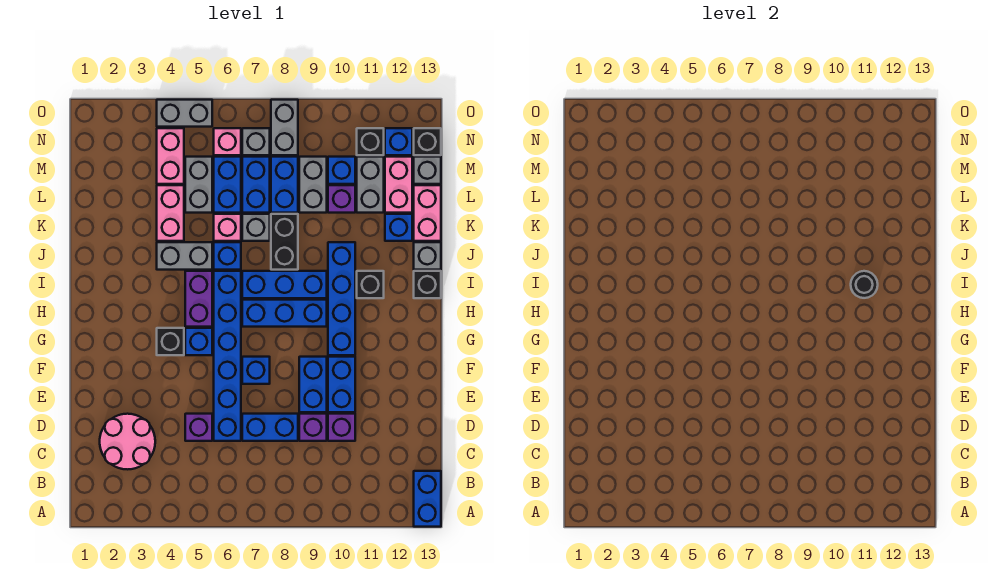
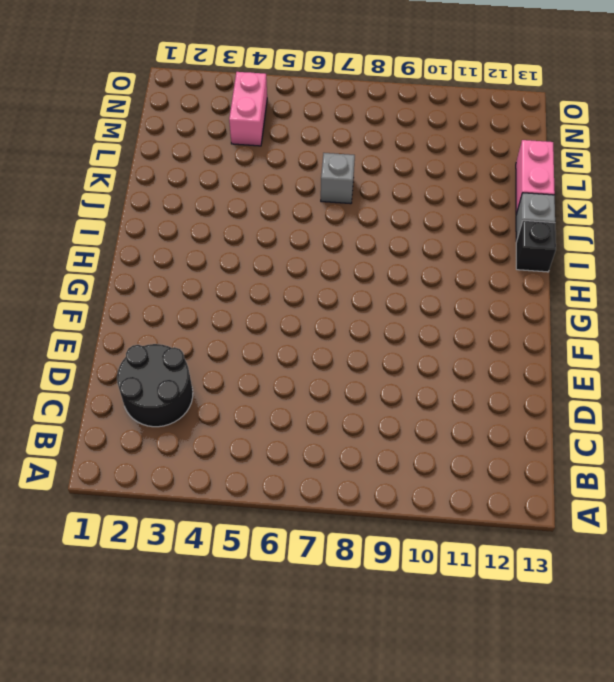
black round brick C2:D3 level 1 -> pink round brick C2:D3 level 1
none -> blue brick A13:B13 level 1
none -> purple brick D5 level 1
none -> blue brick D6:I6 level 1
none -> blue brick D7:D8 level 1

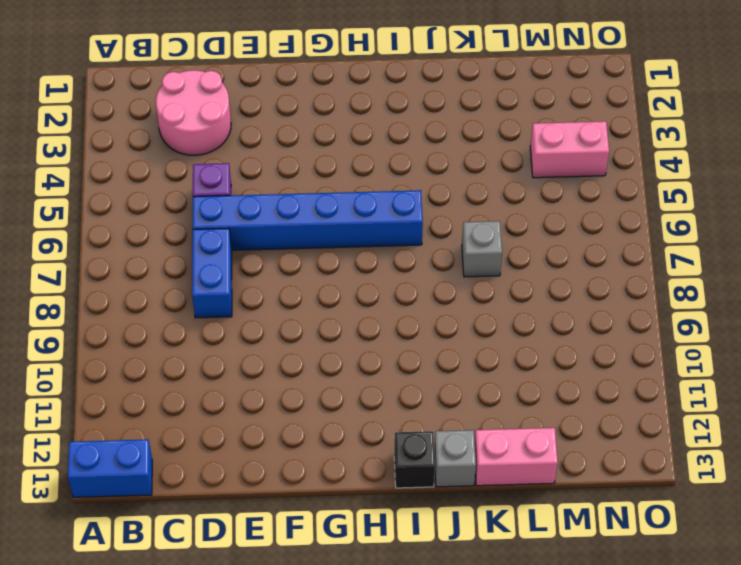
none -> purple brick D9 level 1
none -> purple brick D10 level 1
none -> blue brick E9:F9 level 1
none -> blue brick E10:F10 level 1

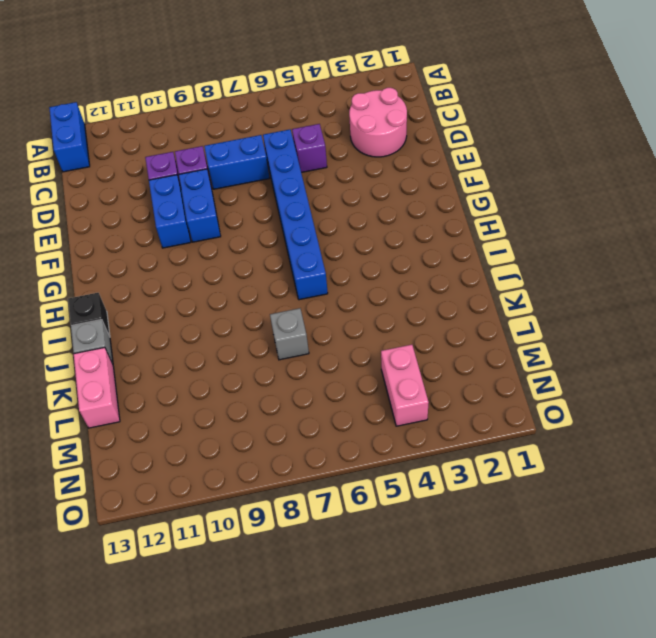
none -> blue brick F7 level 1
none -> black brick G4 level 1
none -> blue brick G5 level 1
none -> blue brick G10:J10 level 1

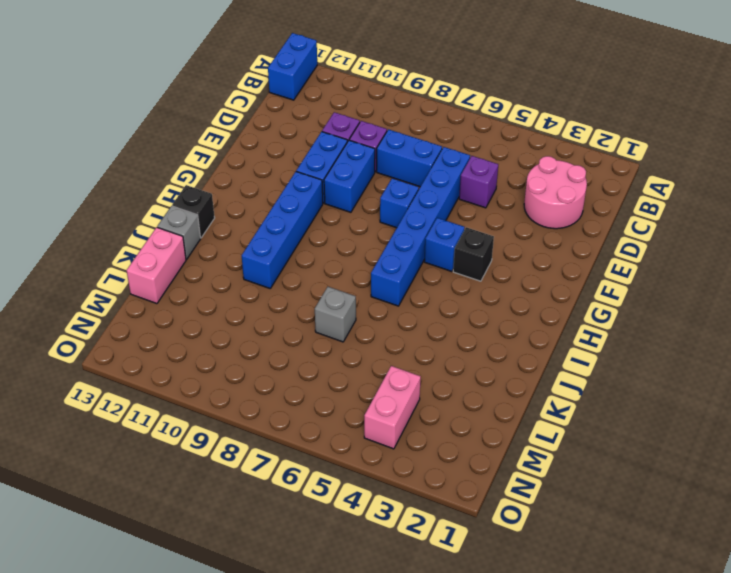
none -> purple brick H5:I5 level 1
none -> blue brick H7:H9 level 1
none -> blue brick I7:I9 level 1
none -> black brick I11 level 1

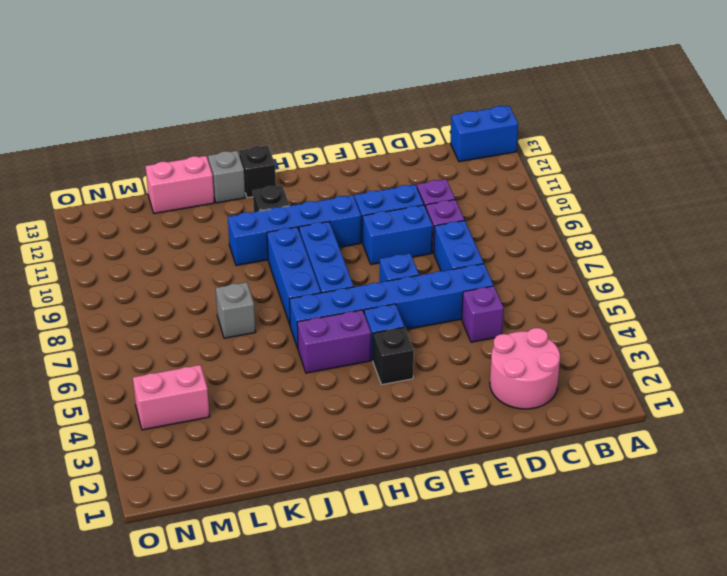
none -> grey brick J4:J5 level 1
none -> blue brick J6 level 1
none -> black brick J8:K8 level 1
none -> pink brick K4:L4 level 1

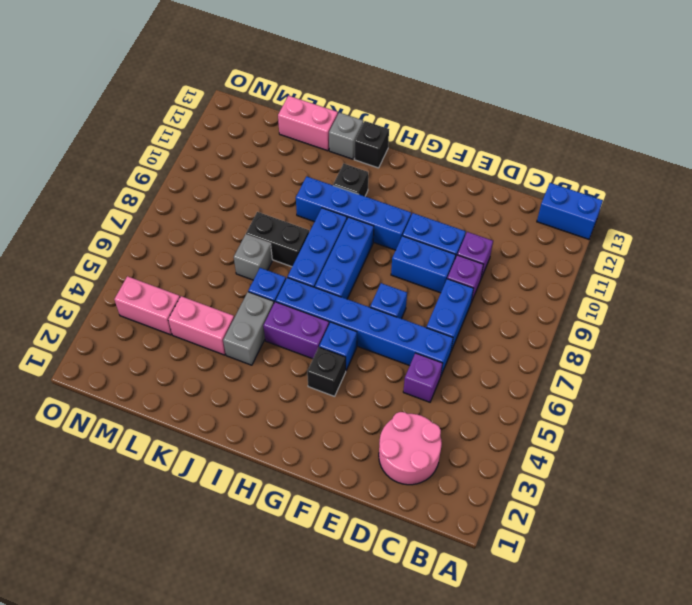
none -> pink brick K6 level 1
none -> blue brick K12 level 1
none -> grey brick L5:M5 level 1
none -> blue brick L6:M6 level 1

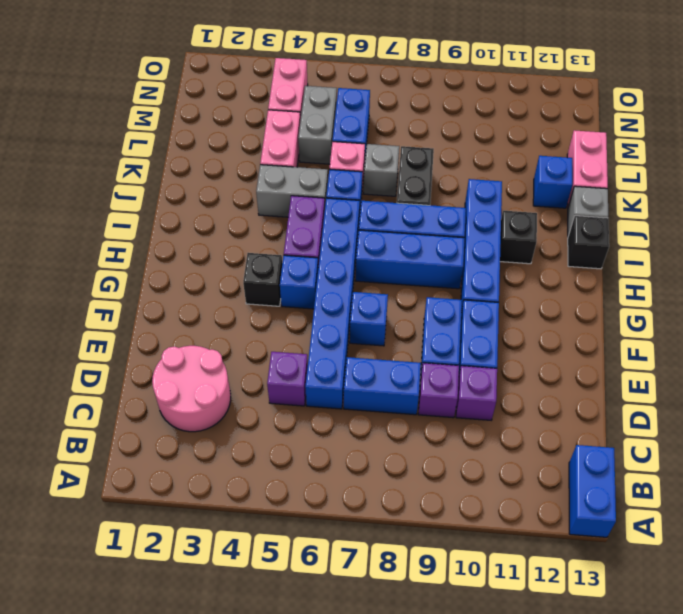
none -> blue brick L7:M7 level 1
none -> blue brick L8:M8 level 1
none -> grey brick L9:M9 level 1
none -> purple brick L10 level 1

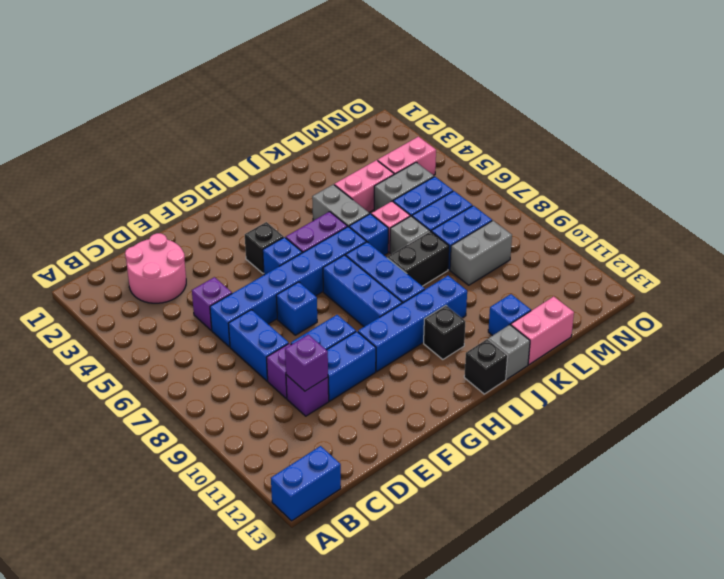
purple brick D10 level 2 -> purple brick L10 level 1
none -> grey brick L11:M11 level 1
none -> pink brick L12:M12 level 1
none -> blue brick M10 level 1
none -> grey brick M13 level 1

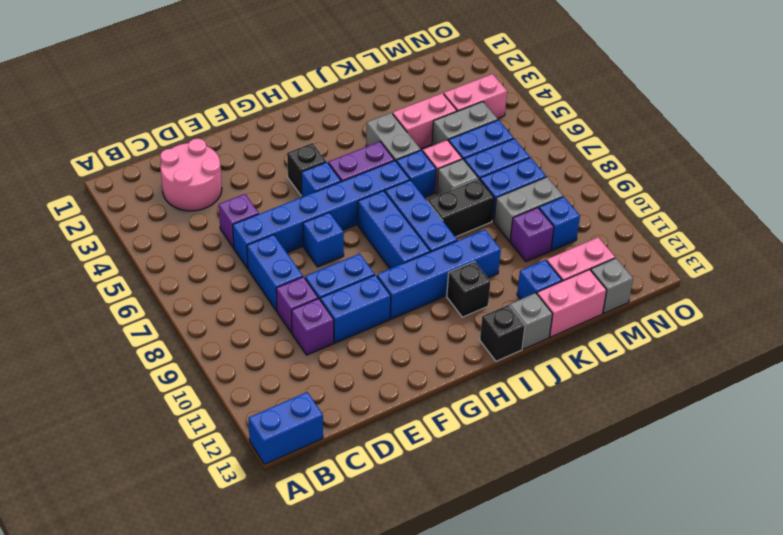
none -> grey brick L11:M11 level 1
none -> pink brick N6 level 1
none -> grey brick N7 level 1
none -> grey brick N8:O8 level 1

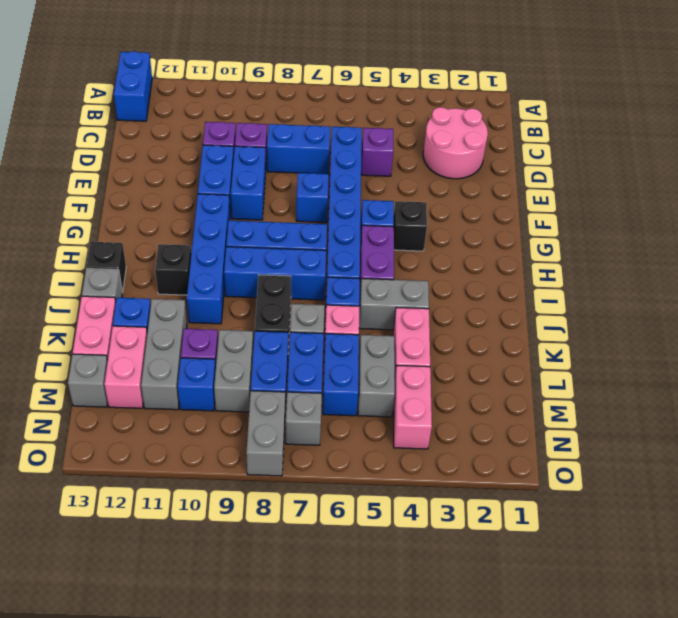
grey brick K11:M11 level 1 -> grey brick L11:M11 level 1
none -> pink brick N6 level 1
none -> black brick N11 level 1
none -> blue brick N12 level 1
none -> black brick N13 level 1

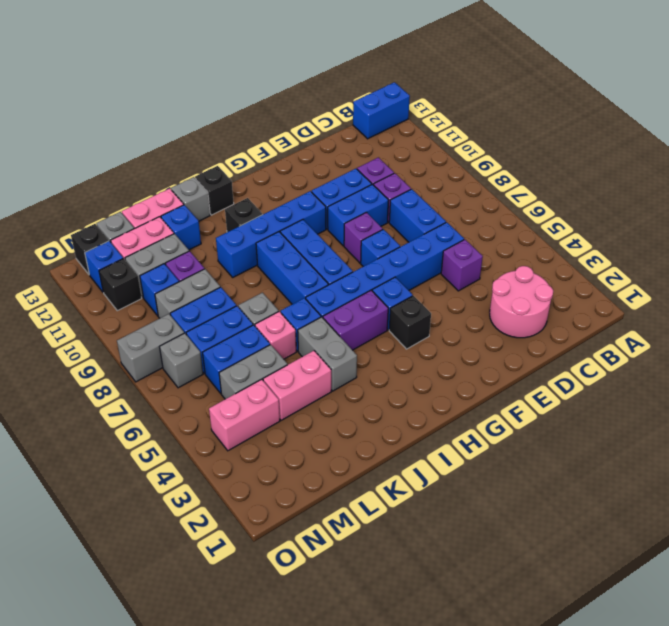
purple brick F8 level 1 -> none
none -> black brick J8:K8 level 1
none -> pink brick N6 level 1
none -> grey brick O4:O5 level 1
none -> black round brick I11 level 2

